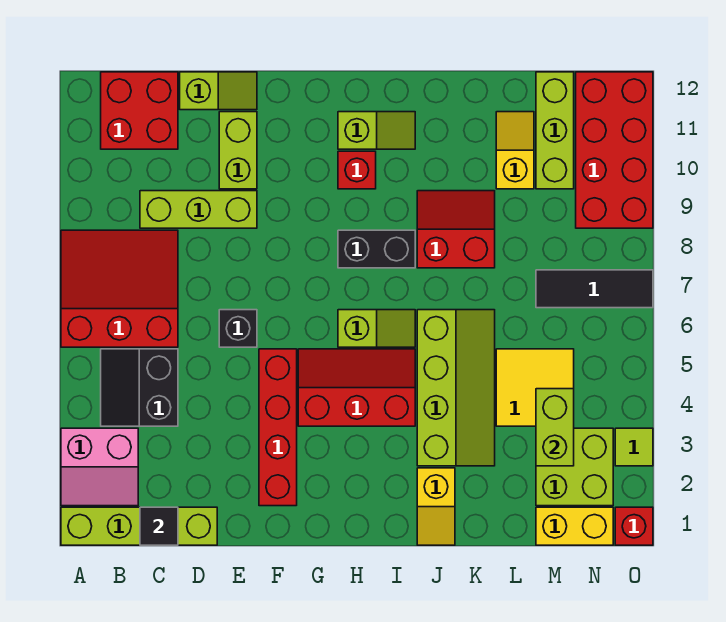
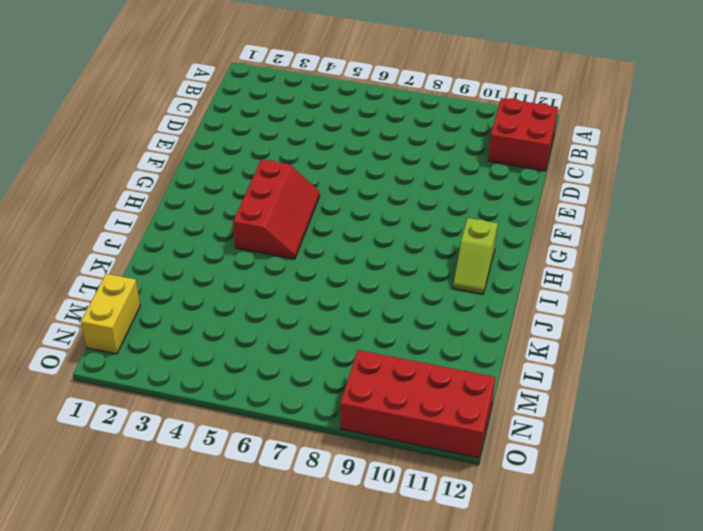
none -> lime brick A1:D1 level 1
none -> pink slope A2:B3 level 1 top 3
none -> red slope A6:C8 level 1 top 6

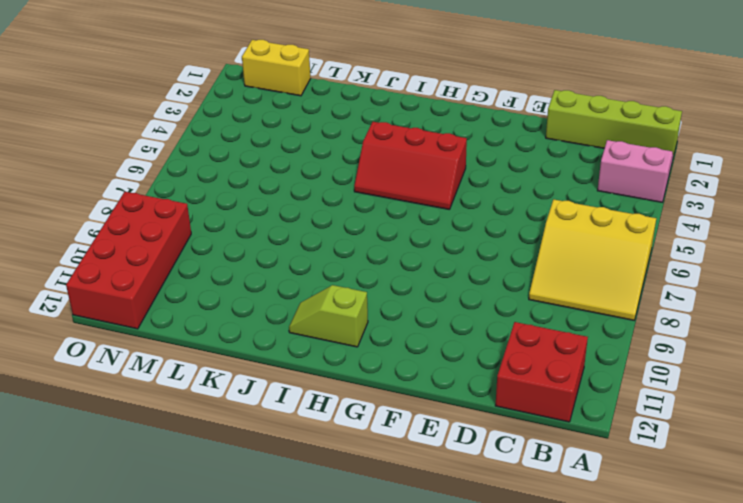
yellow slope A6:C8 level 1 top 6 -> red slope A6:C8 level 1 top 6
none -> black slope B4:C5 level 1 top C
none -> lime brick C9:E9 level 1
none -> lime slope D12:E12 level 1 top D

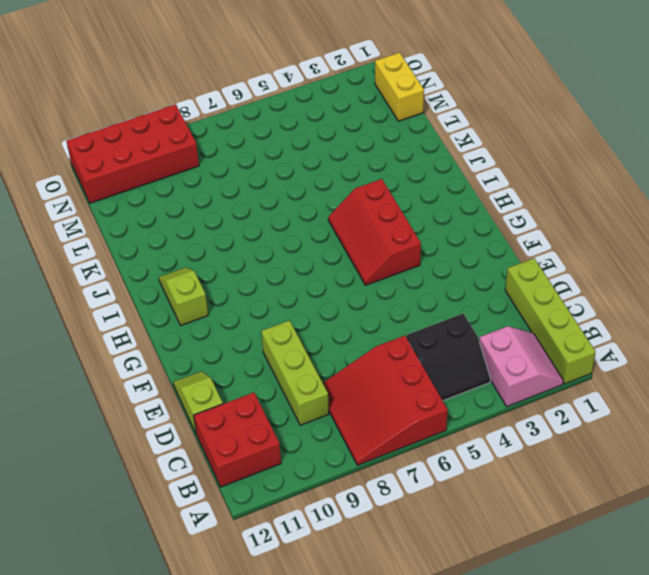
none -> black brick E6 level 1
none -> lime brick E10:E11 level 1
none -> red brick F2:F5 level 1

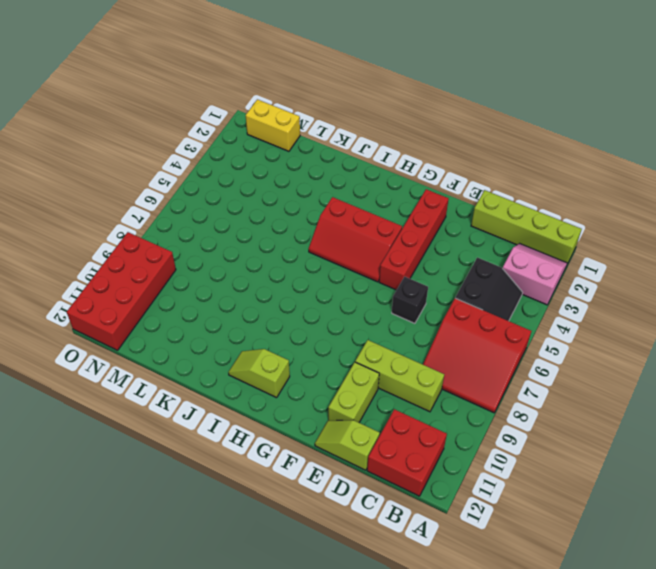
none -> lime slope H6:I6 level 1 top H
none -> black brick H8:I8 level 1
none -> red brick H10 level 1

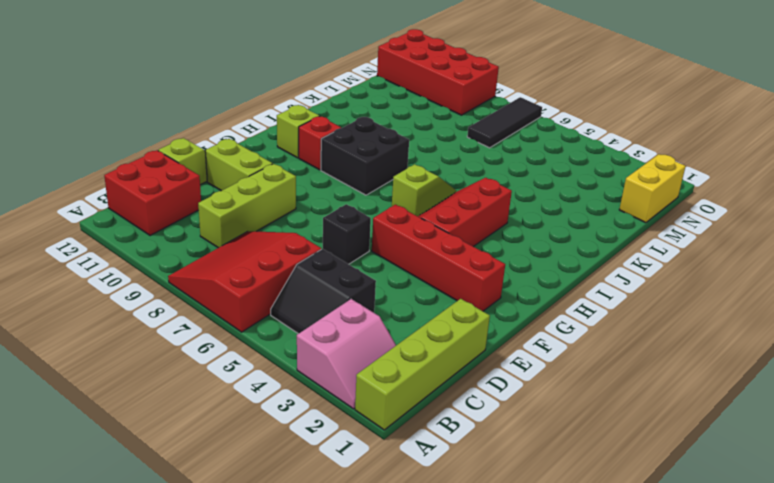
black brick H8:I9 level 1 -> black brick H8:I8 level 1
none -> yellow slope J1:J2 level 1 top 2
none -> lime slope J3:K6 level 1 top J
none -> red slope J8:K9 level 1 top 8

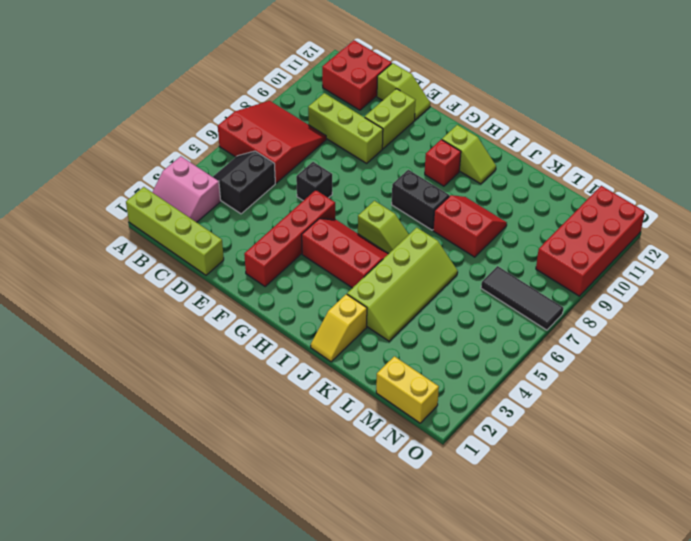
none -> yellow tile L4:M5 level 1
none -> yellow slope L10:L11 level 1 top 10
none -> lime brick M2:N3 level 1

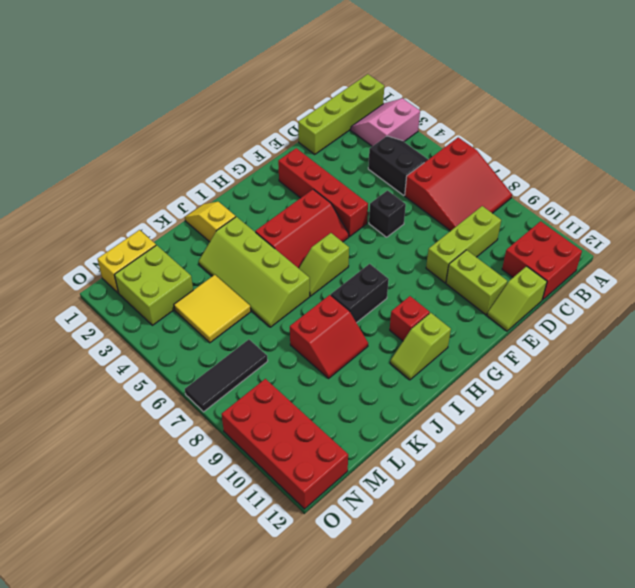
none -> yellow slope L10:L11 level 1 top 10
none -> lime brick M10:M12 level 1
none -> red brick O1 level 1

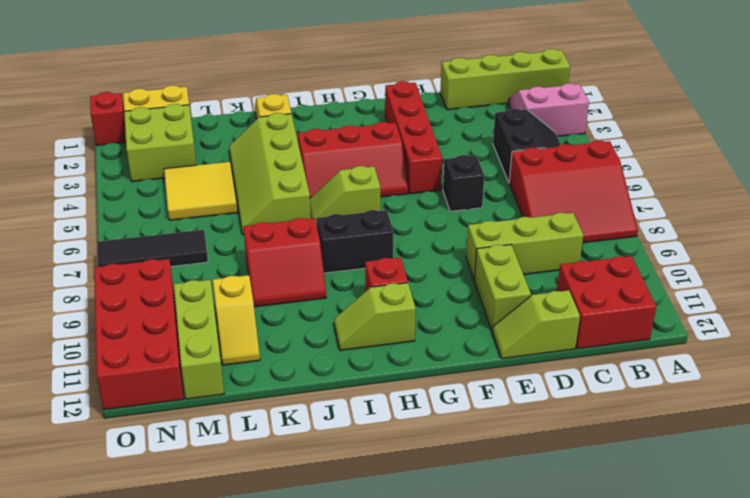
none -> lime tile O3 level 1
none -> black tile C1 level 2
none -> lime brick M3:M4 level 2

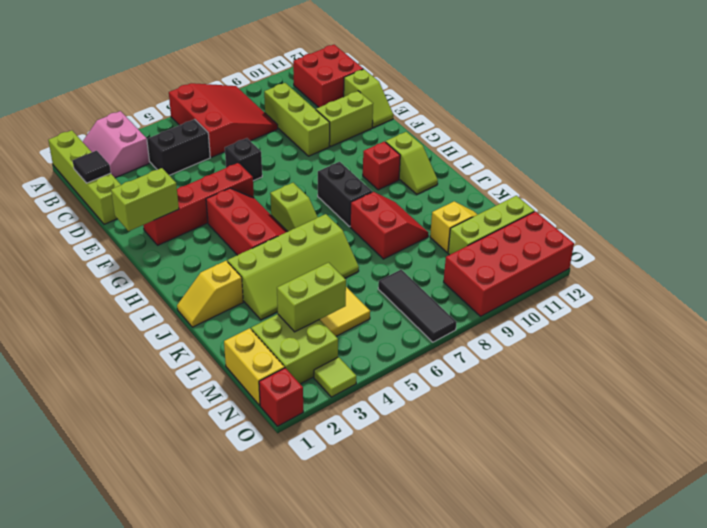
lime brick F1:F2 level 2 -> none

